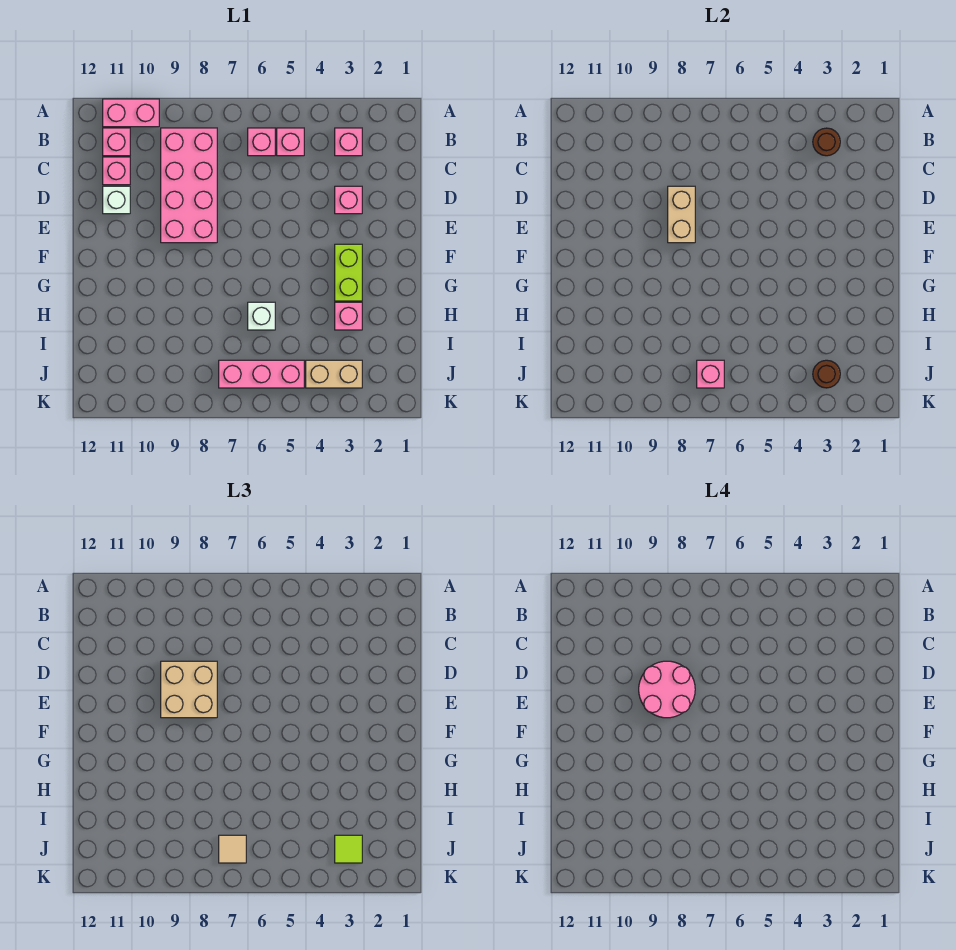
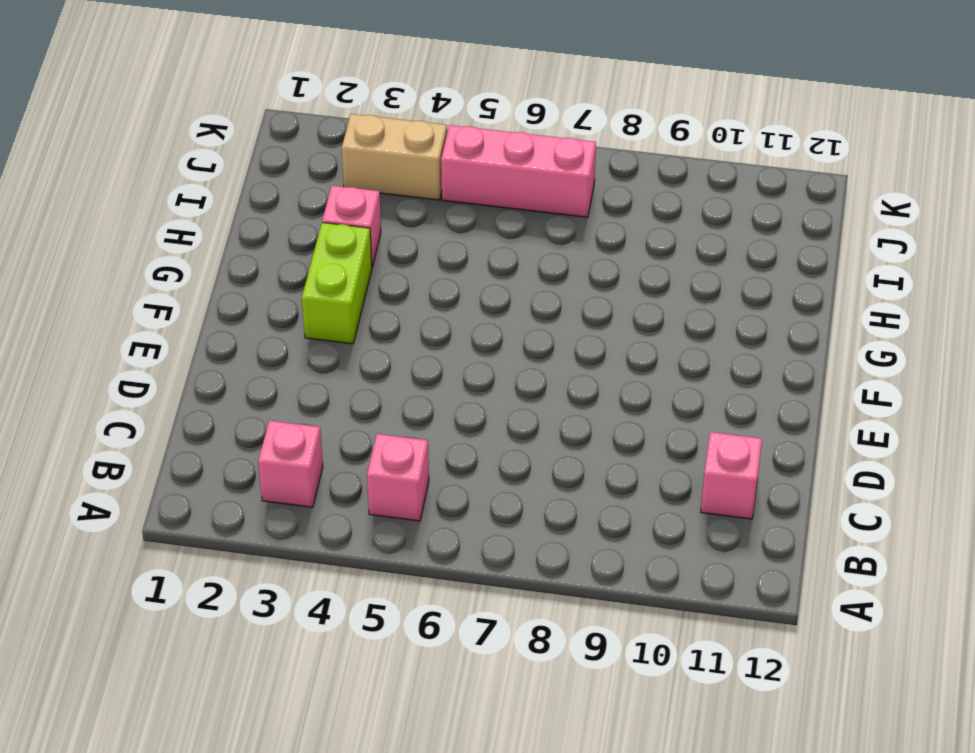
none -> pink brick A10:A11 level 1
none -> pink brick B6 level 1
none -> pink brick B8:E9 level 1

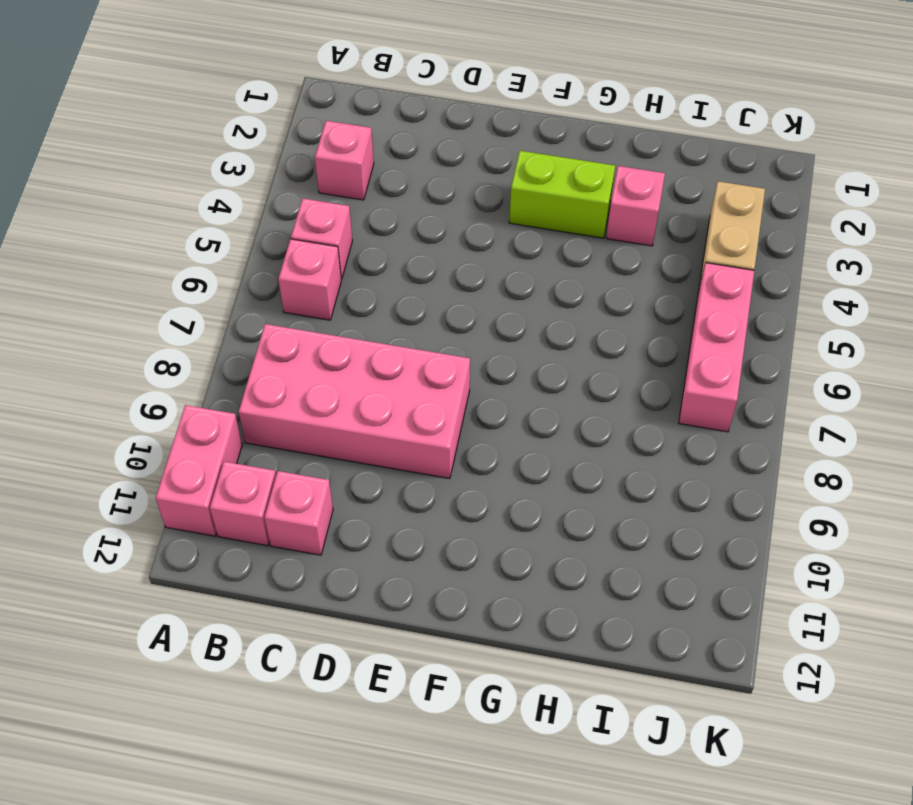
none -> pink brick D3 level 1
none -> white brick D11 level 1
none -> white brick H6 level 1

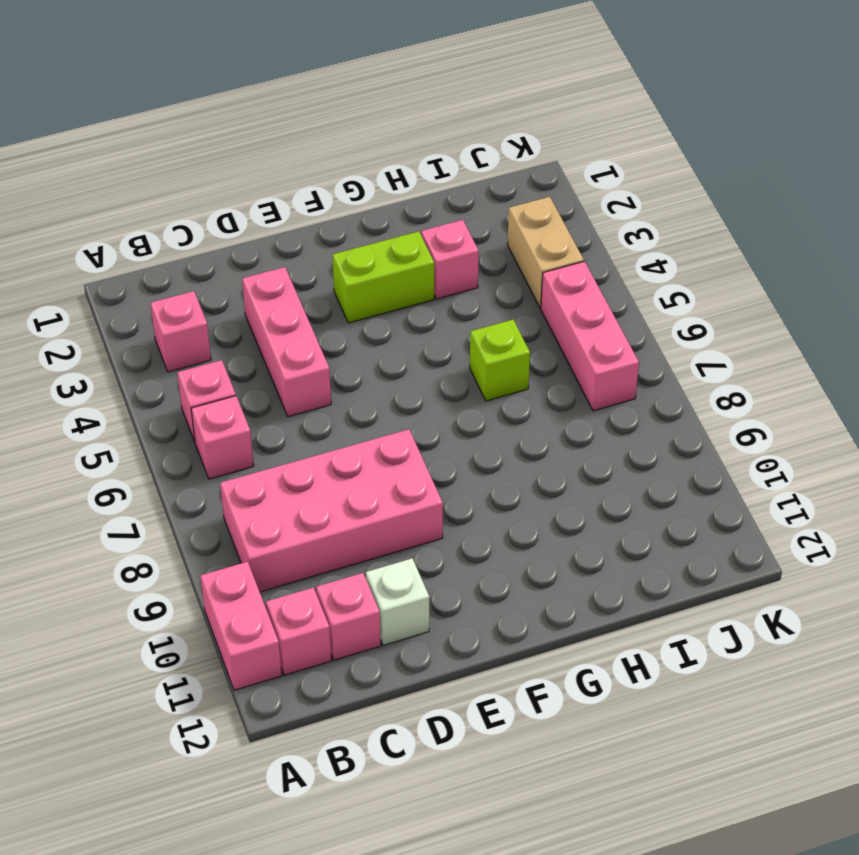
pink brick D3:D5 level 1 -> pink brick D3 level 1
lime brick H6 level 1 -> white brick H6 level 1
none -> brown round brick B3 level 2
none -> tan brick D8:E8 level 2
none -> brown round brick J3 level 2

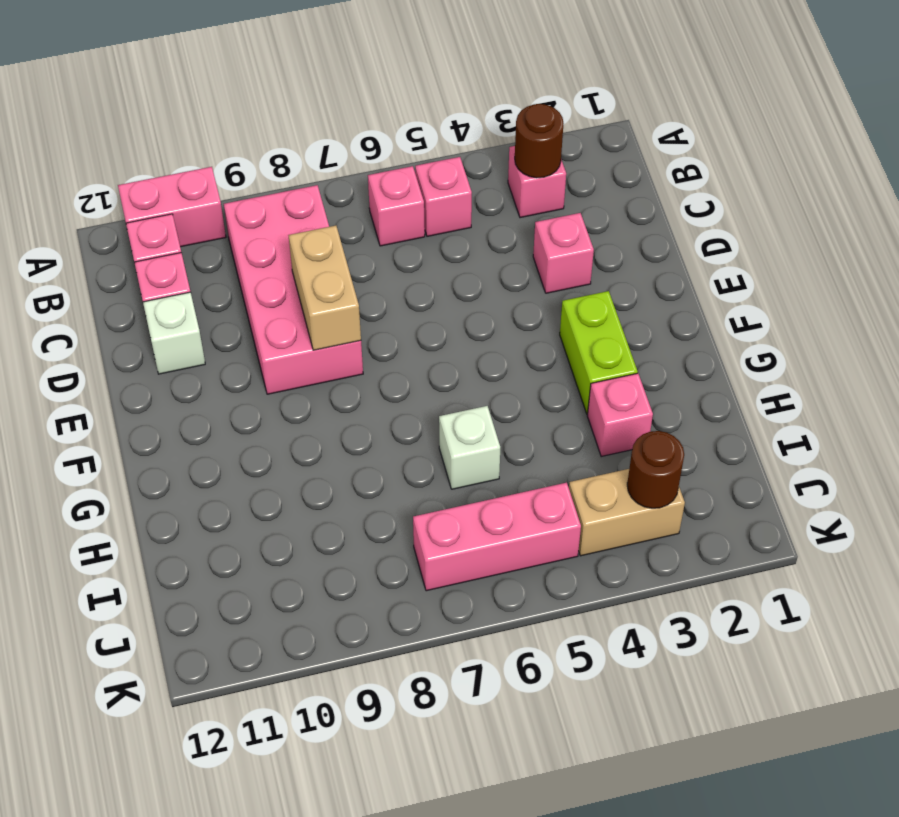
none -> pink brick J7 level 2
none -> tan brick D8:E9 level 3
none -> lime tile J3 level 3

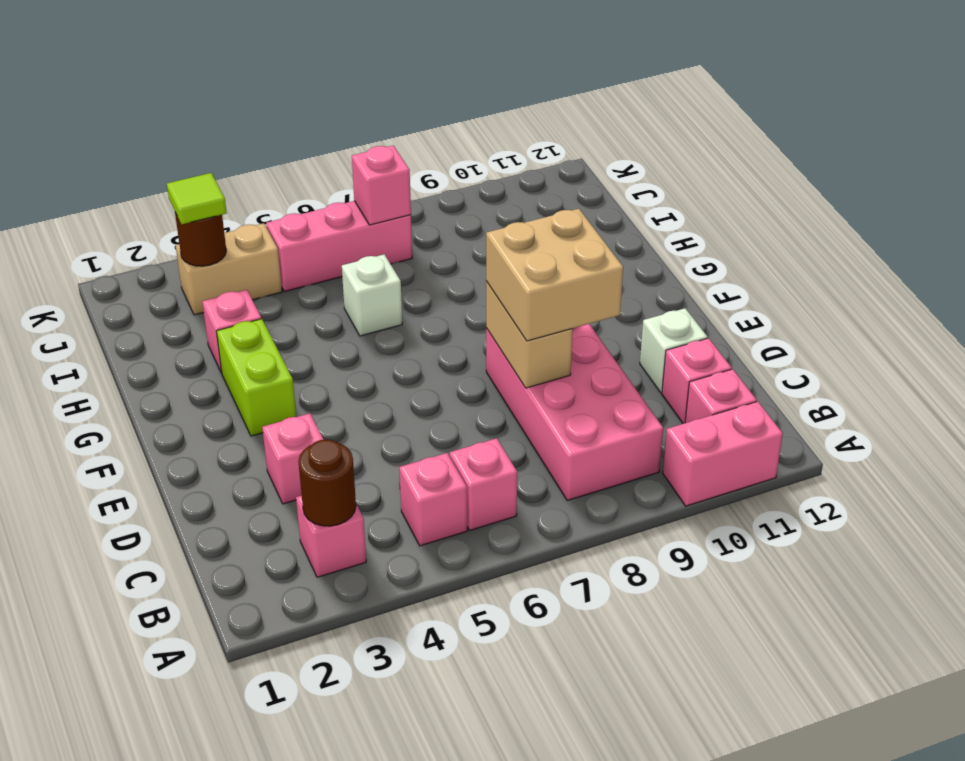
none -> tan tile J7 level 3
none -> pink round brick D8:E9 level 4

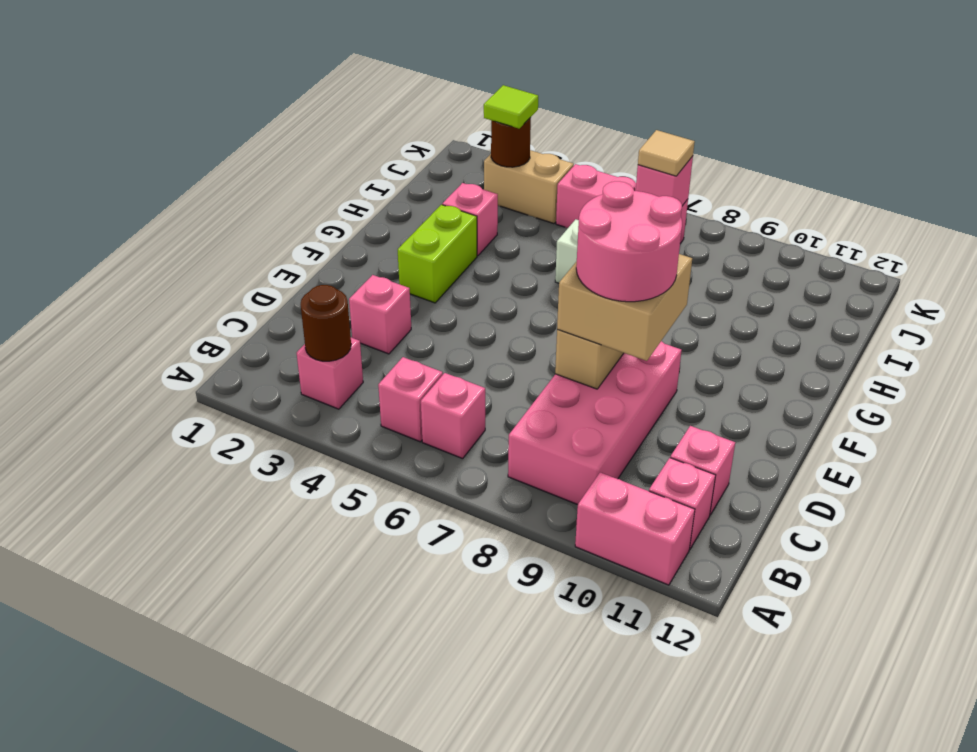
none -> white brick D11 level 1

